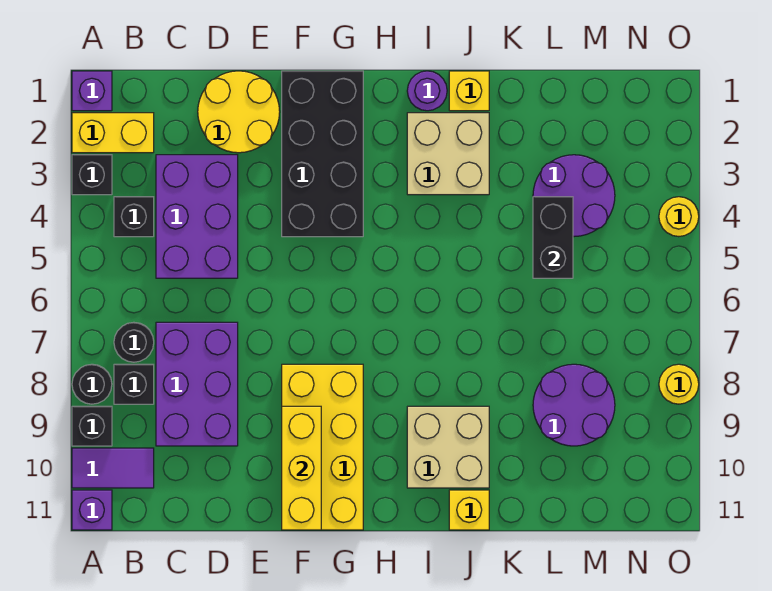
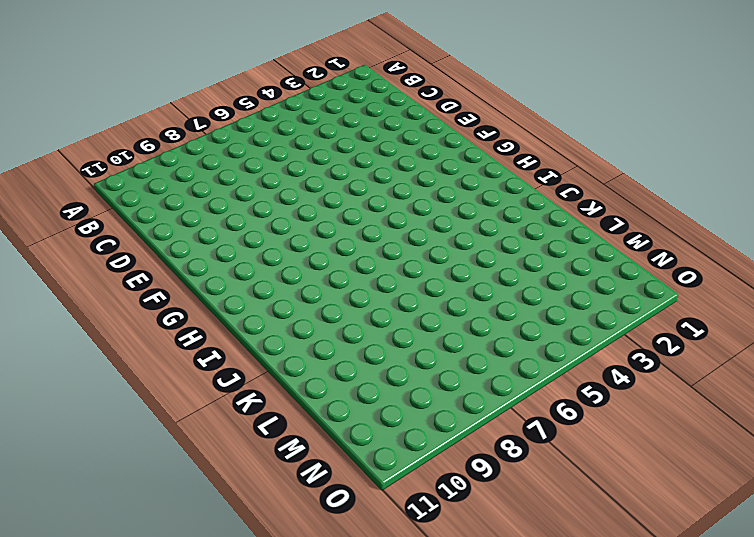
none -> purple brick A1 level 1
none -> yellow brick A2:B2 level 1
none -> black brick A3 level 1

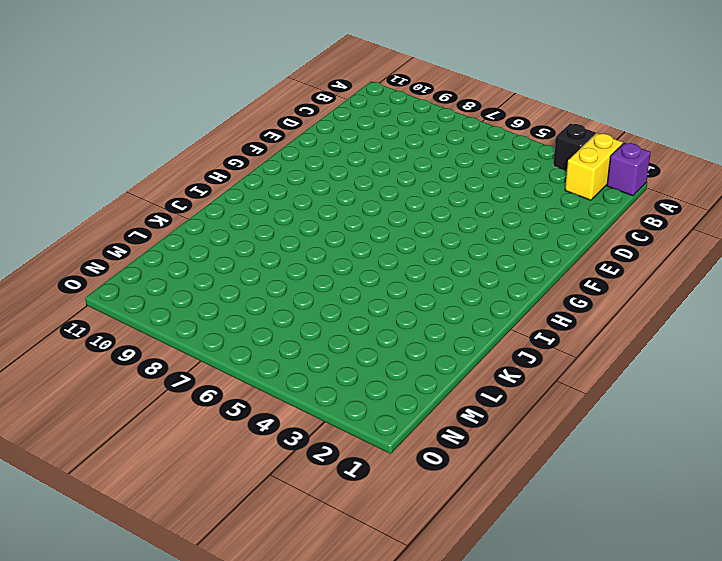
none -> black round brick A8 level 1
none -> black brick A9 level 1
none -> purple tile A10:B10 level 1

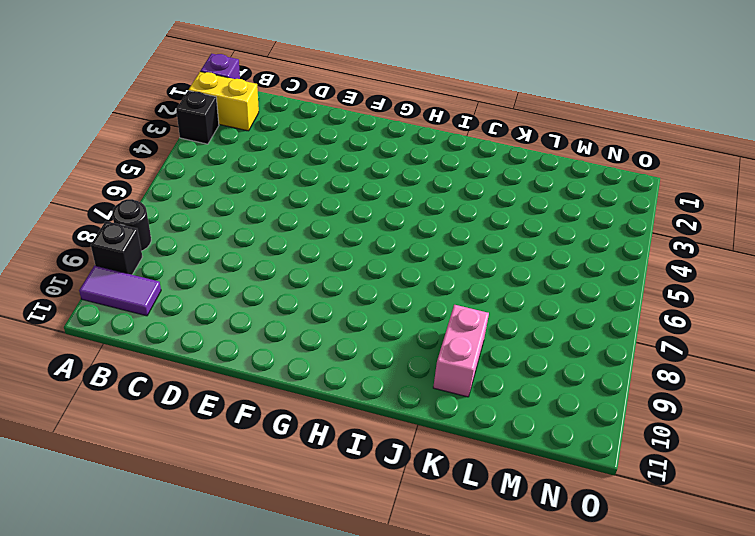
pink brick K9:K10 level 1 -> none
none -> purple brick A11 level 1
none -> black brick B4 level 1
none -> black round brick B7 level 1

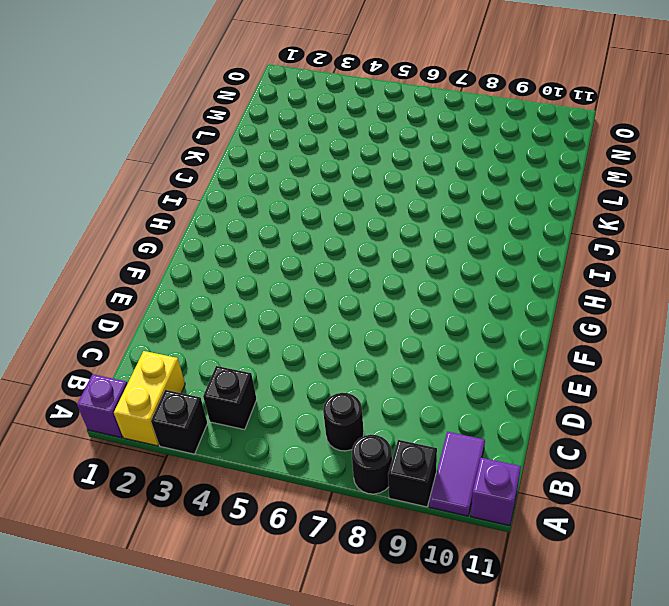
none -> black brick B8 level 1
none -> purple brick C3:D5 level 1
none -> purple brick C7:D9 level 1

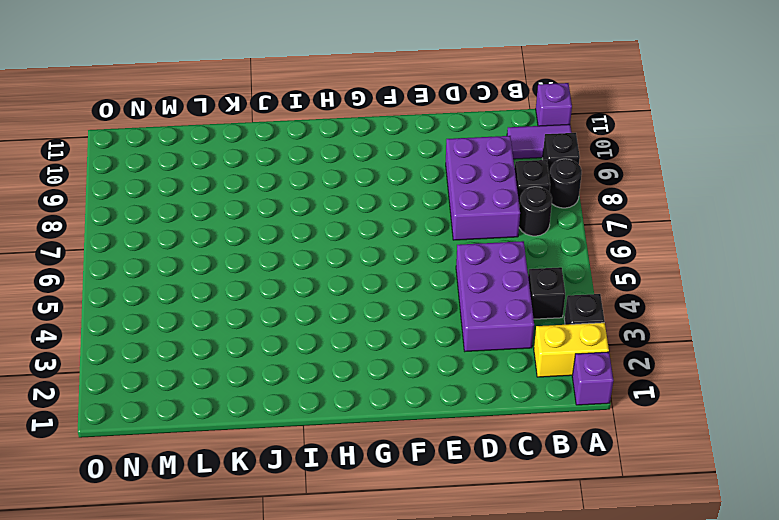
none -> yellow round brick D1:E2 level 1
none -> black brick F1:G4 level 1
none -> yellow brick F8:G11 level 1

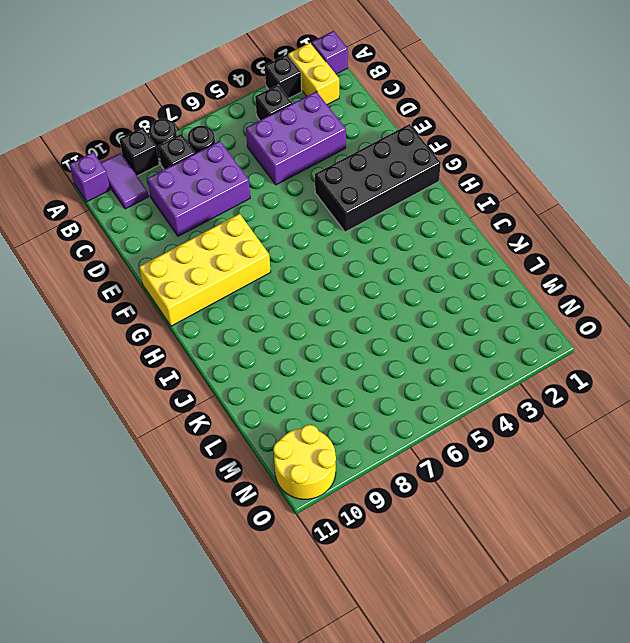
yellow round brick N10:O11 level 1 -> yellow round brick D1:E2 level 1
none -> purple round brick I1 level 1
none -> tan brick I2:J3 level 1
none -> tan brick I9:J10 level 1

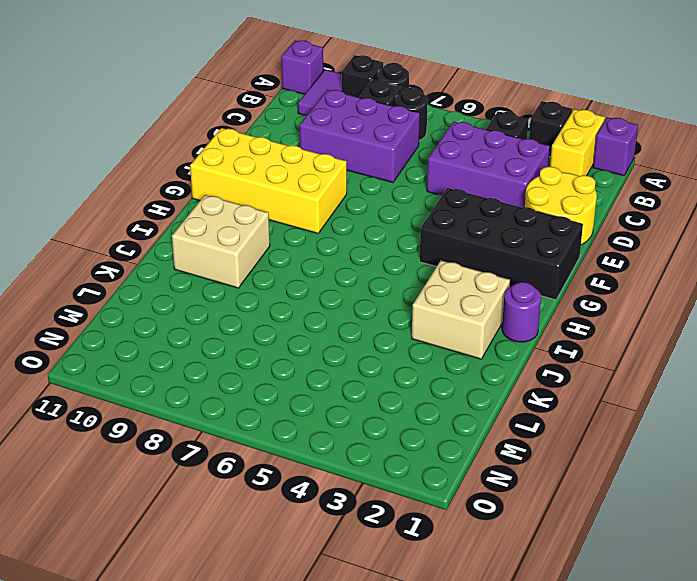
none -> yellow brick J1 level 1
none -> yellow brick J11 level 1
none -> purple round brick L3:M4 level 1

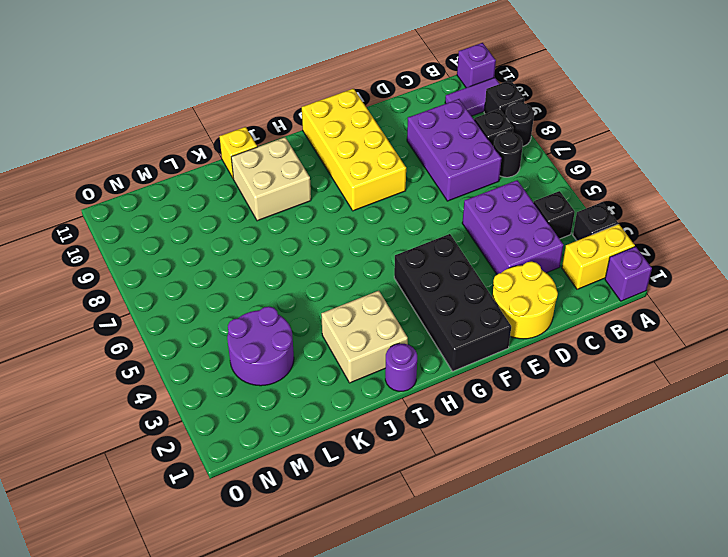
none -> yellow brick J1 level 1
none -> purple round brick L8:M9 level 1
none -> yellow round brick O4 level 1

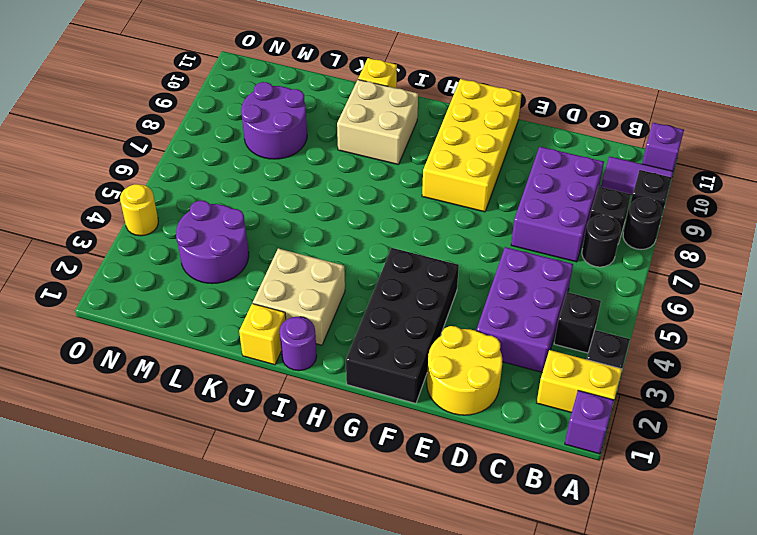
none -> yellow round brick O8 level 1
none -> yellow brick F9:F11 level 2
none -> black brick L4:L5 level 2

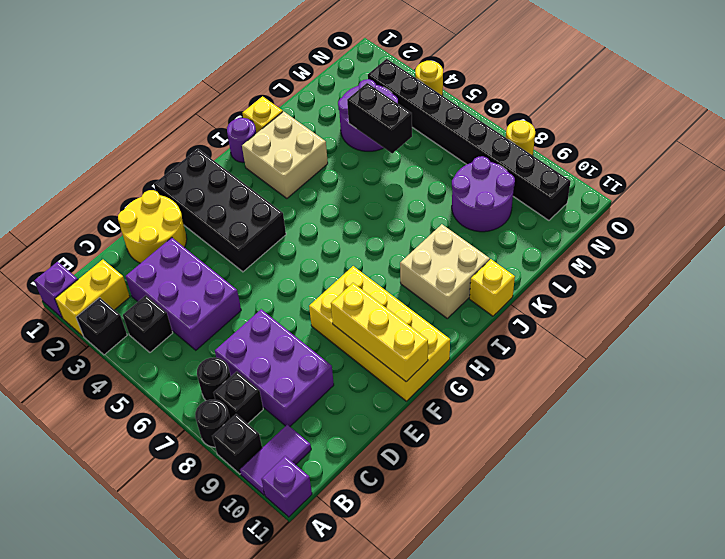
black brick N3:N10 level 1 -> none

